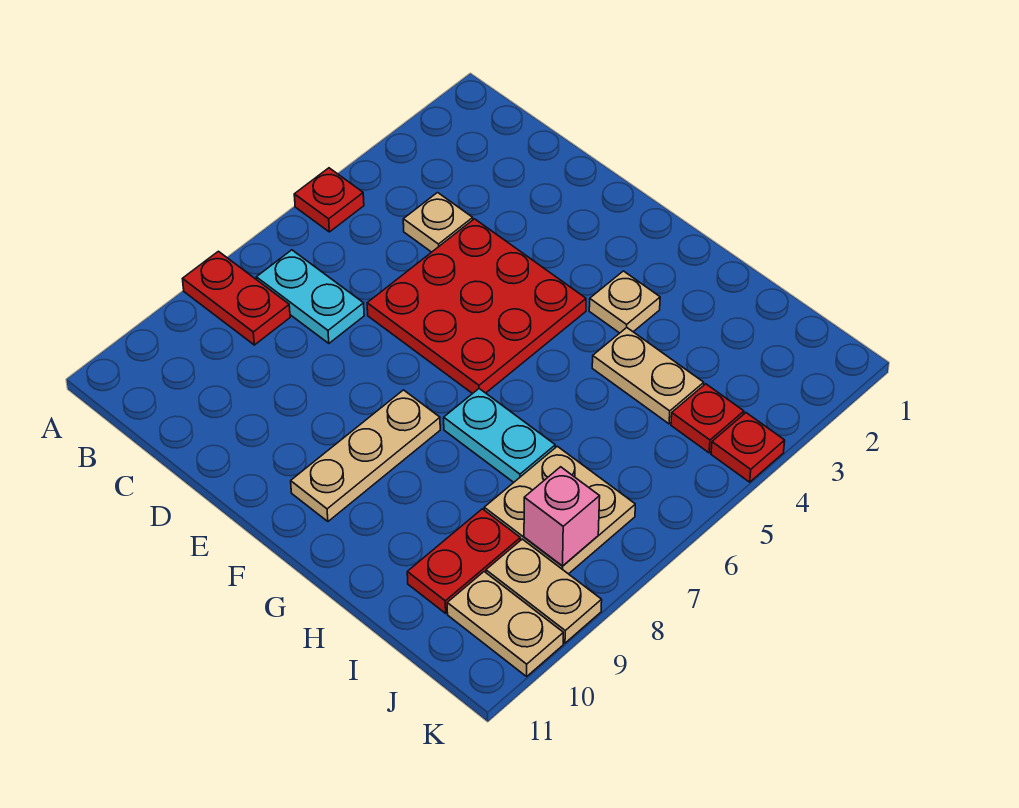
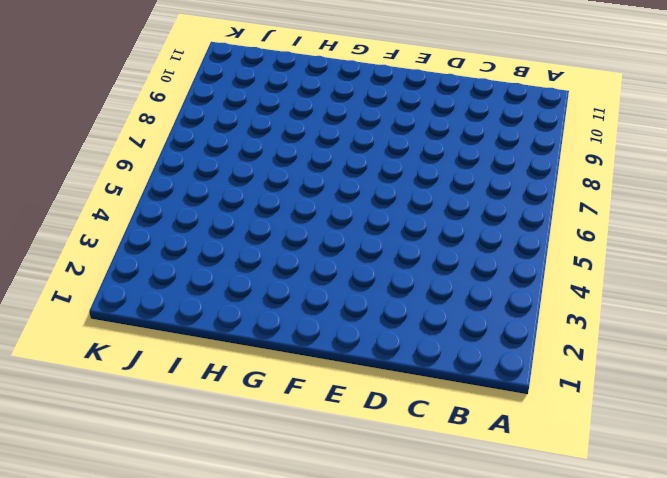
none -> red plate A5 level 1
none -> red plate A8:B8 level 1
none -> cyan plate B7:C7 level 1

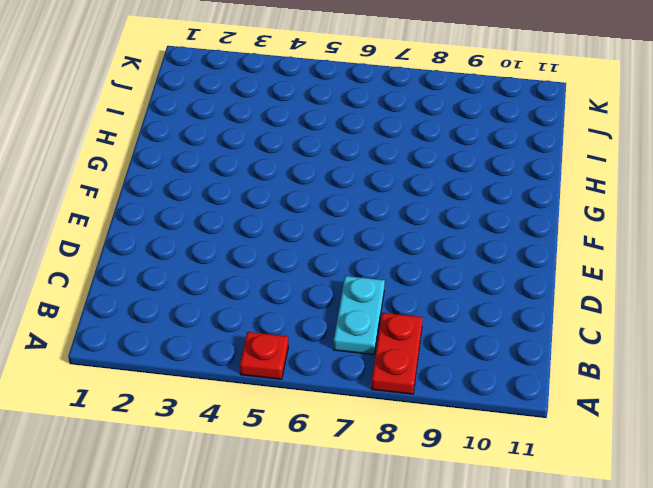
none -> tan plate C4 level 1
none -> red plate D4:F6 level 1
none -> tan plate F8:F10 level 1

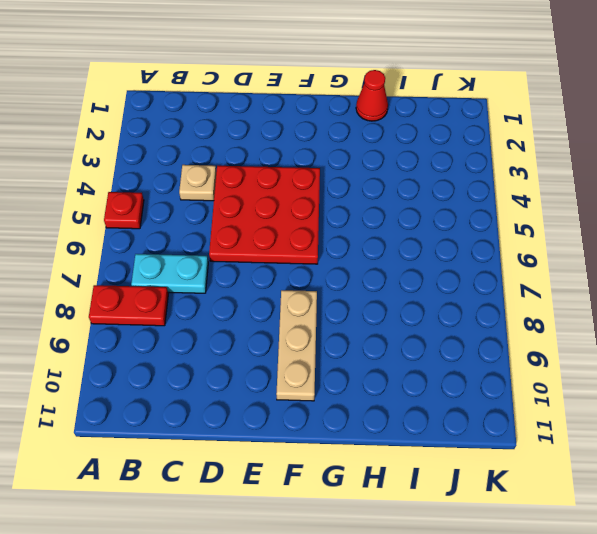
red cone H1 level 1 -> none
none -> tan plate G3 level 1
none -> cyan plate G7:H7 level 1
none -> tan plate H4:I4 level 1

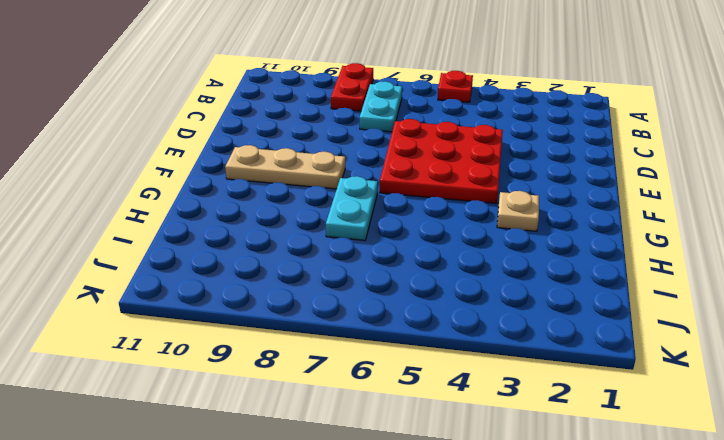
none -> tan plate C4 level 1
none -> tan plate H4:I4 level 1
none -> tan plate I7:J8 level 1

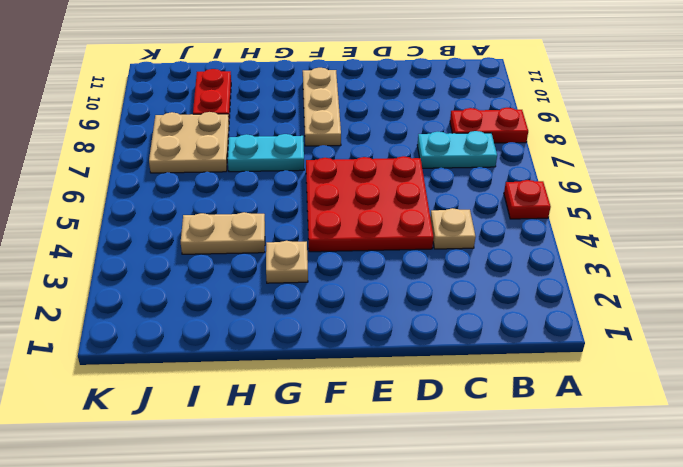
none -> red plate J4 level 1
none -> tan plate J9:K9 level 1
none -> tan plate J10:K10 level 1

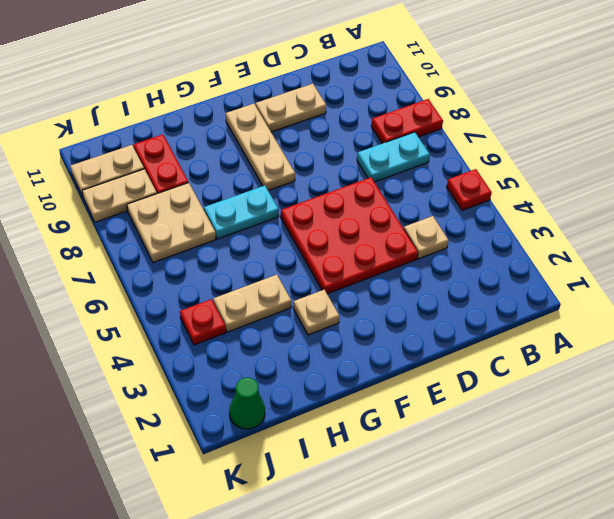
tan plate D10:E10 level 1 -> none
green cone J1 level 1 -> none
none -> red plate K4 level 1
none -> pink brick J8 level 2

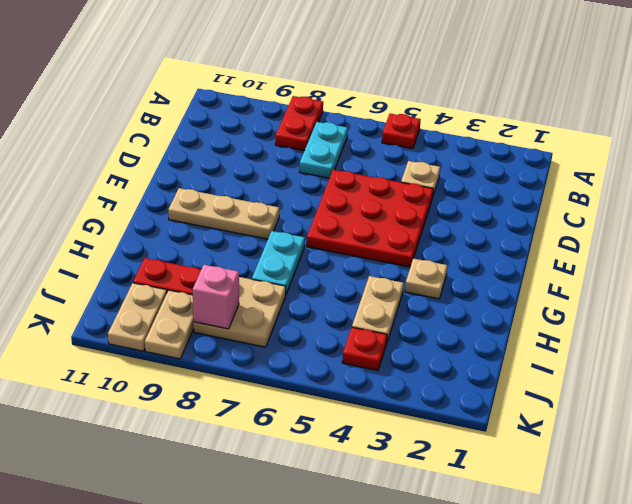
none -> red plate K4 level 1

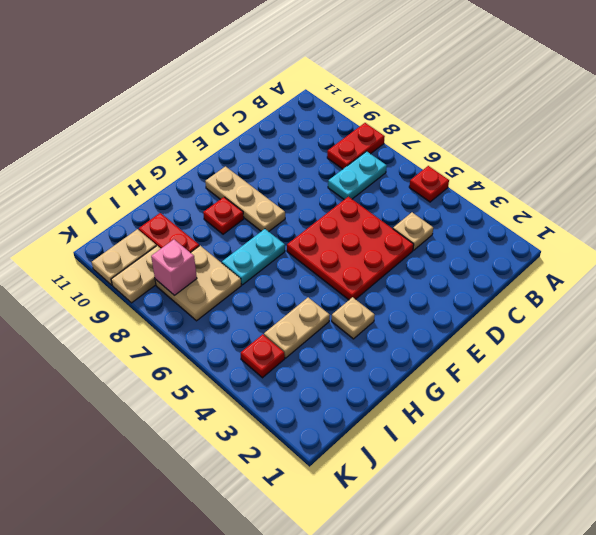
red plate G9 level 1 -> red plate K4 level 1

